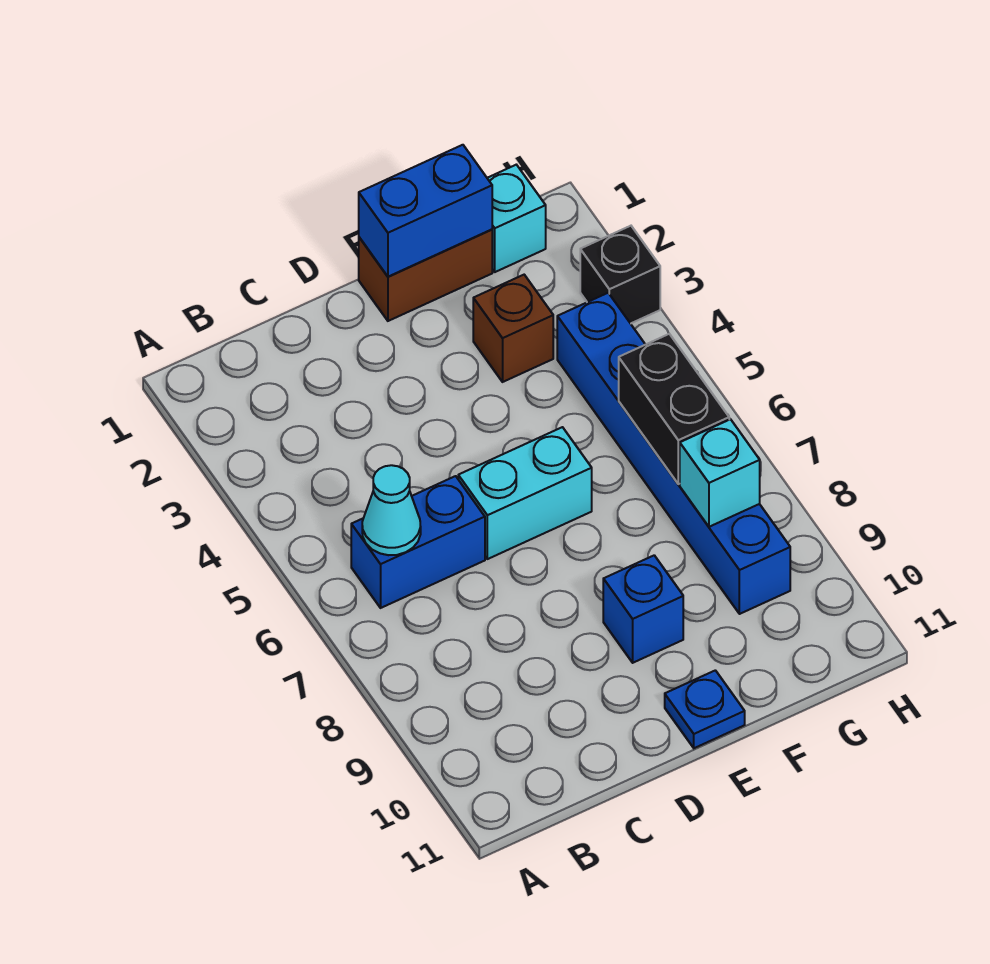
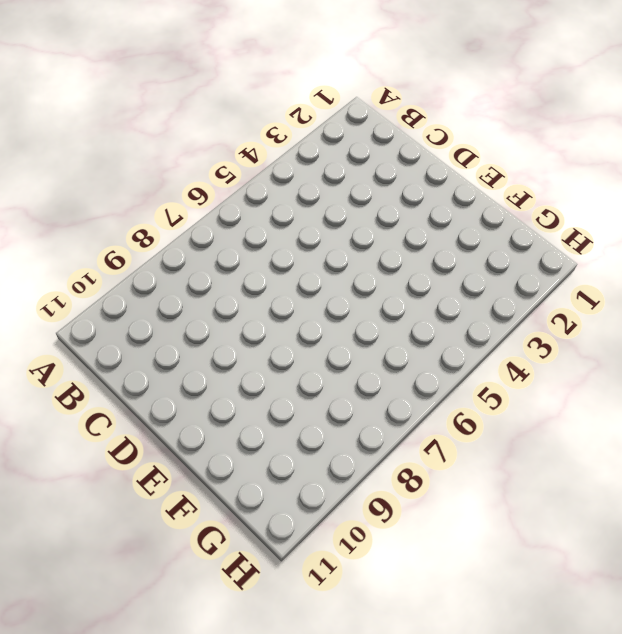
none -> blue brick B6:C6 level 1
none -> cyan brick D6:E6 level 1
none -> brown brick E1:F1 level 1

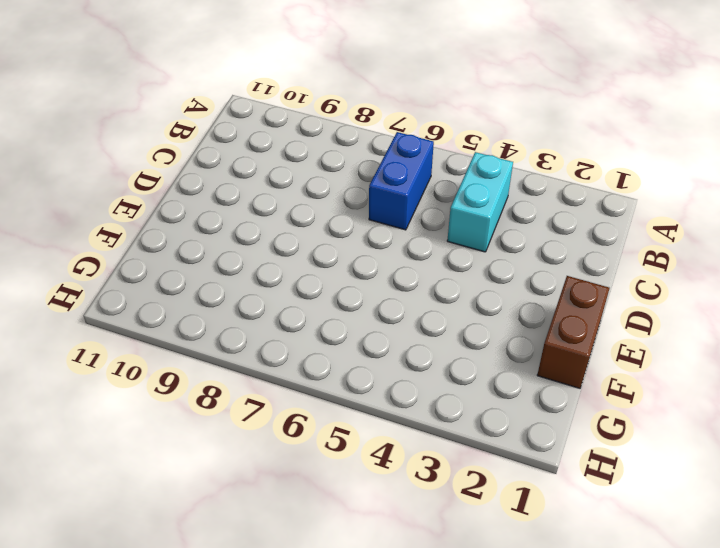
cyan brick B4:C4 level 1 -> cyan brick D6:E6 level 1
none -> blue brick E9 level 1
none -> blue plate E11 level 1
none -> brown brick F3 level 1

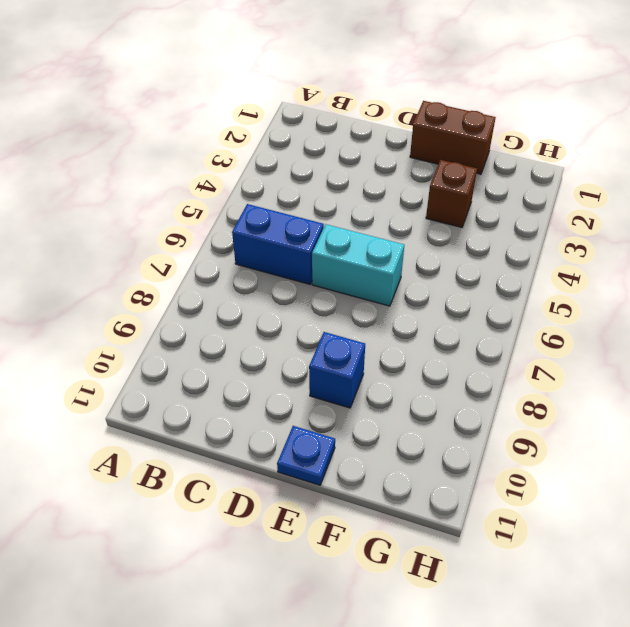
none -> cyan brick G1 level 1
none -> blue brick G4:G9 level 1
none -> black brick H3 level 1

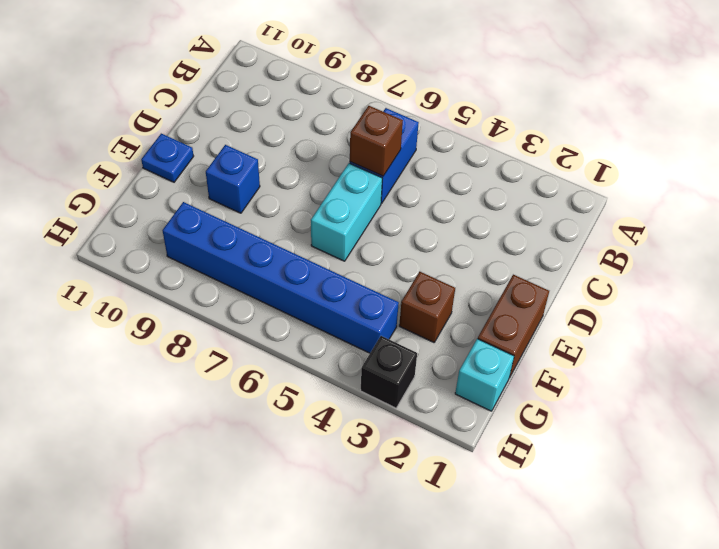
brown brick C6 level 2 -> none
none -> cyan cone B6 level 2
none -> blue brick E1:F1 level 2
none -> black brick G6:G7 level 2

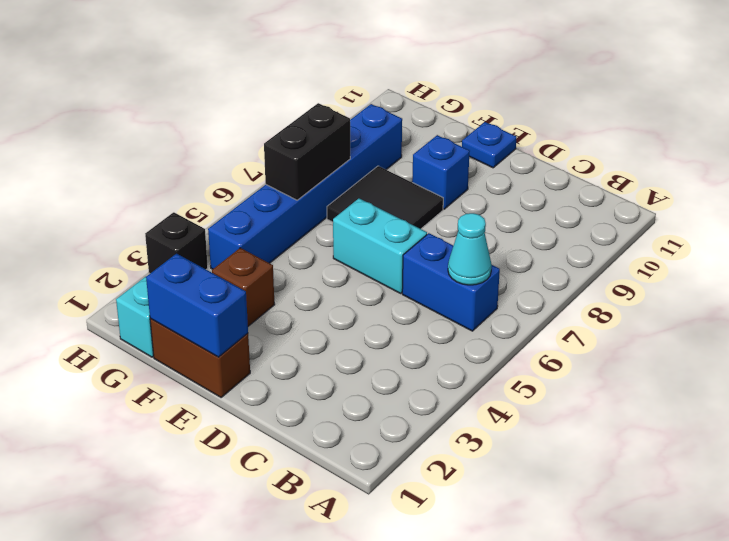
black tile E7:F8 level 1 -> none
none -> cyan brick G8 level 2

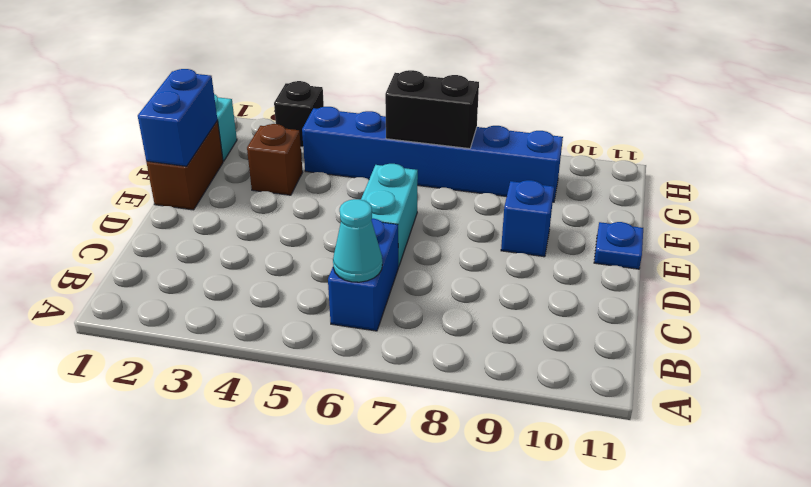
none -> cyan brick G8 level 2

